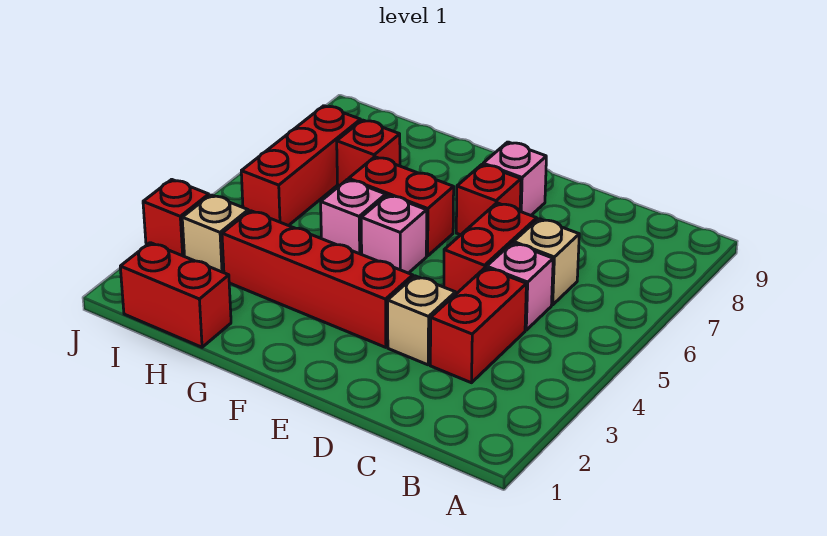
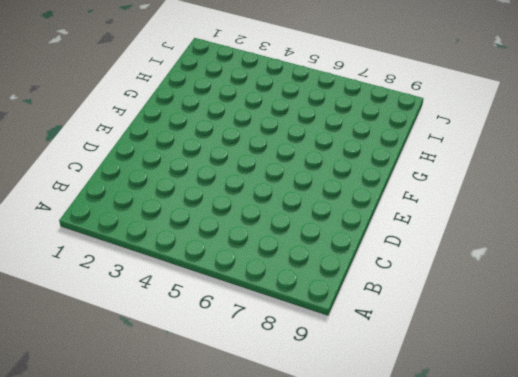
none -> red brick C3:C4 level 1
none -> pink brick C5 level 1
none -> tan brick C6 level 1

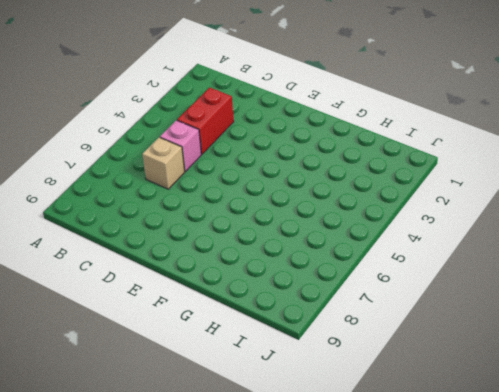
none -> tan brick D3 level 1
none -> red brick D5:D6 level 1
none -> red brick E3:H3 level 1

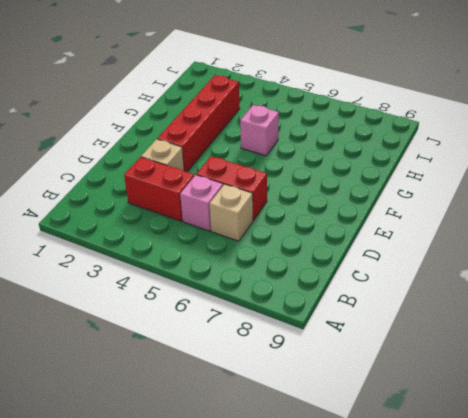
none -> red brick E7 level 1
none -> pink brick E8 level 1
none -> pink brick F5 level 1

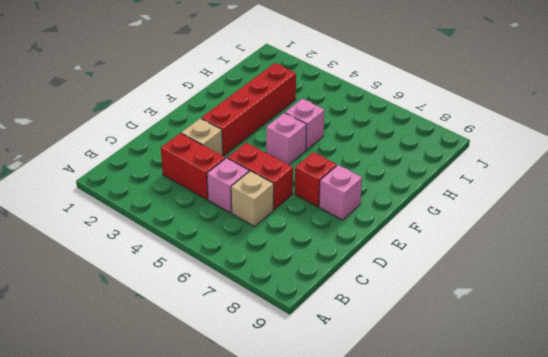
none -> red brick F6:G6 level 1
none -> red brick H1:I1 level 1
none -> red brick H7 level 1

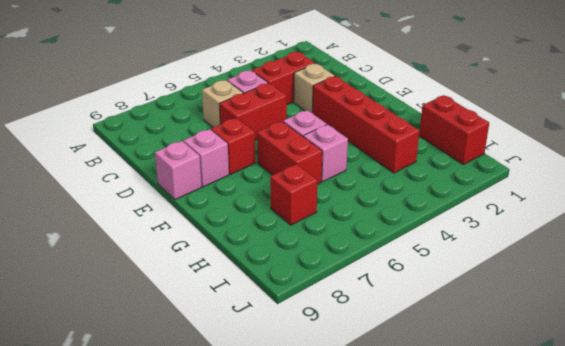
pink brick E9 level 1 -> none
none -> tan brick I3 level 1
none -> red brick I5:I7 level 1
none -> red brick J3 level 1

